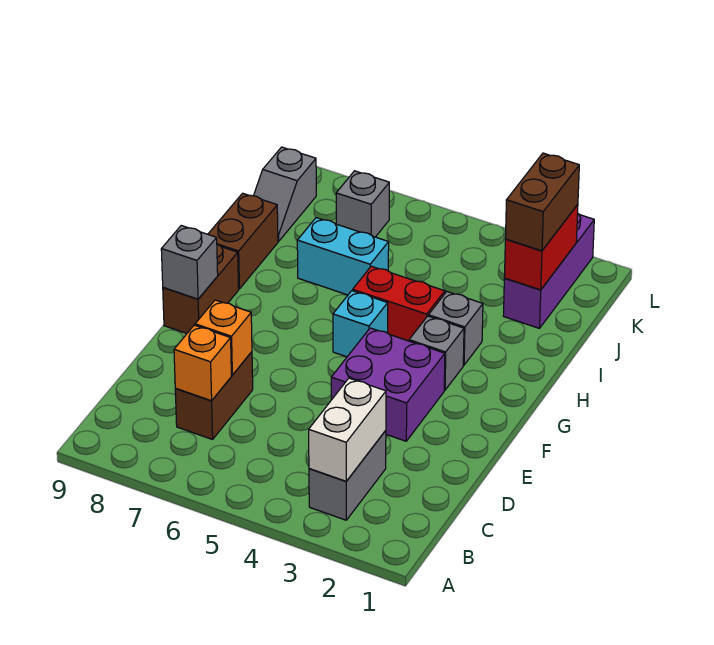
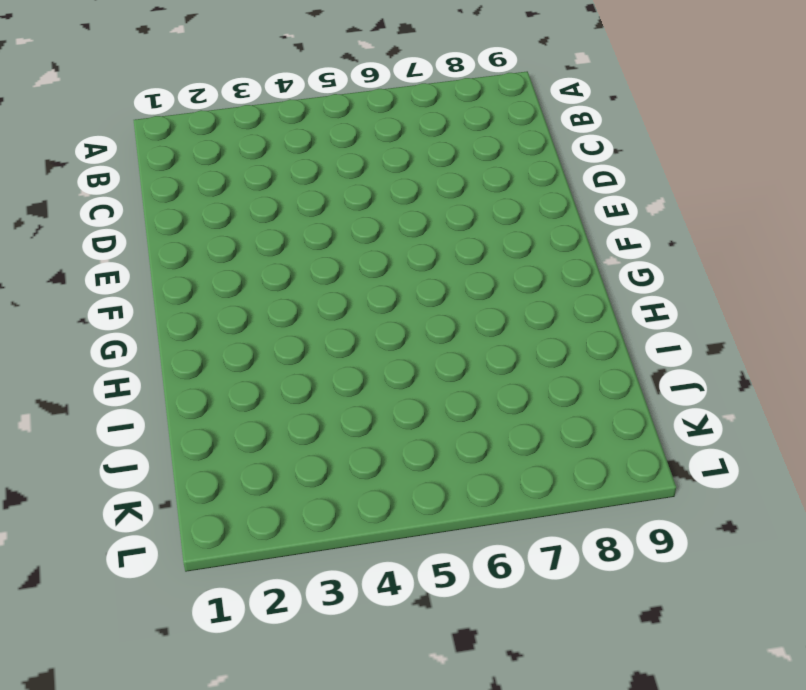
none -> grey brick B3:C3 level 1
none -> brown brick C7:D7 level 1
none -> purple brick E3:F4 level 1

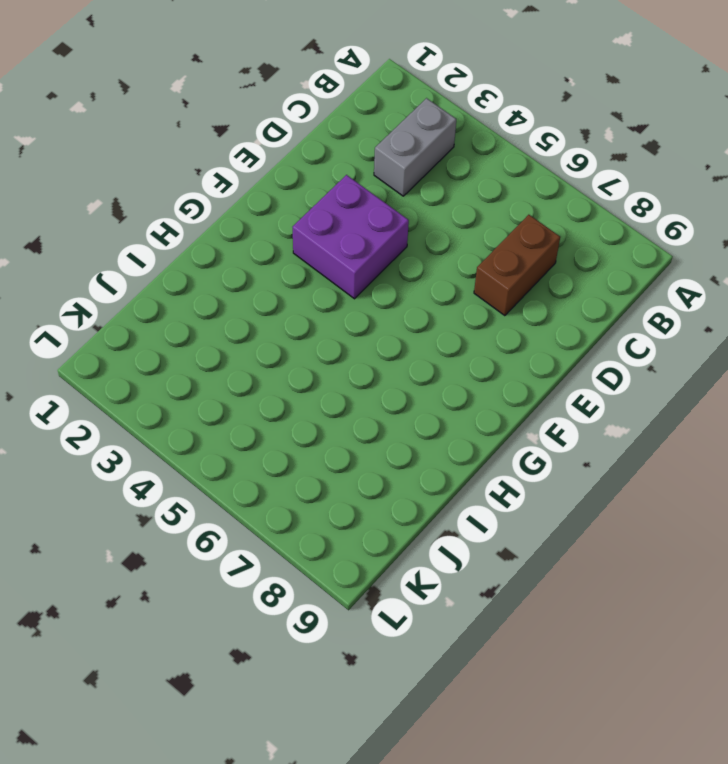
none -> brown brick F9:G9 level 1
none -> grey brick G3 level 1
none -> cyan brick G5 level 1

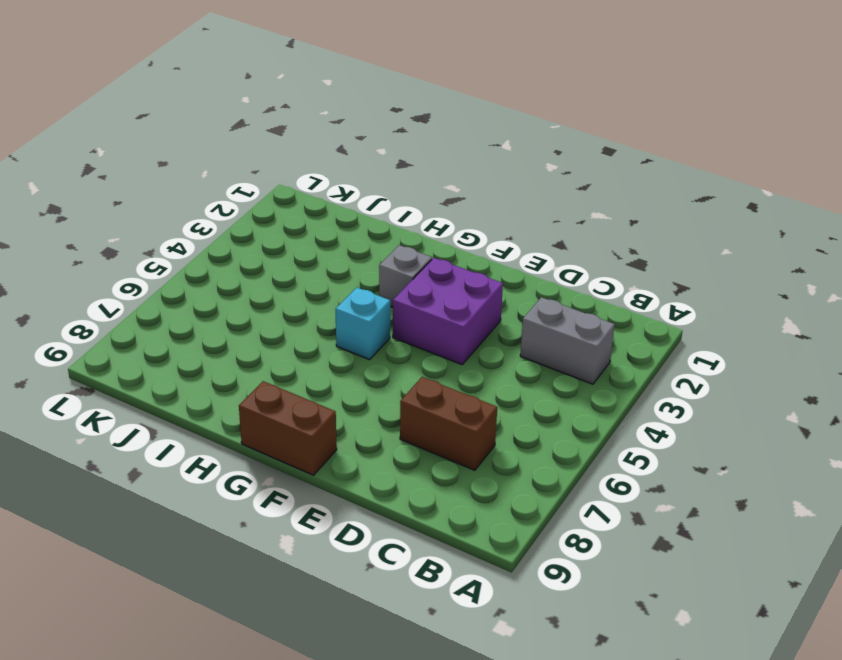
none -> grey brick H3 level 1
none -> red brick H4:H5 level 1
none -> brown brick H9:I9 level 1

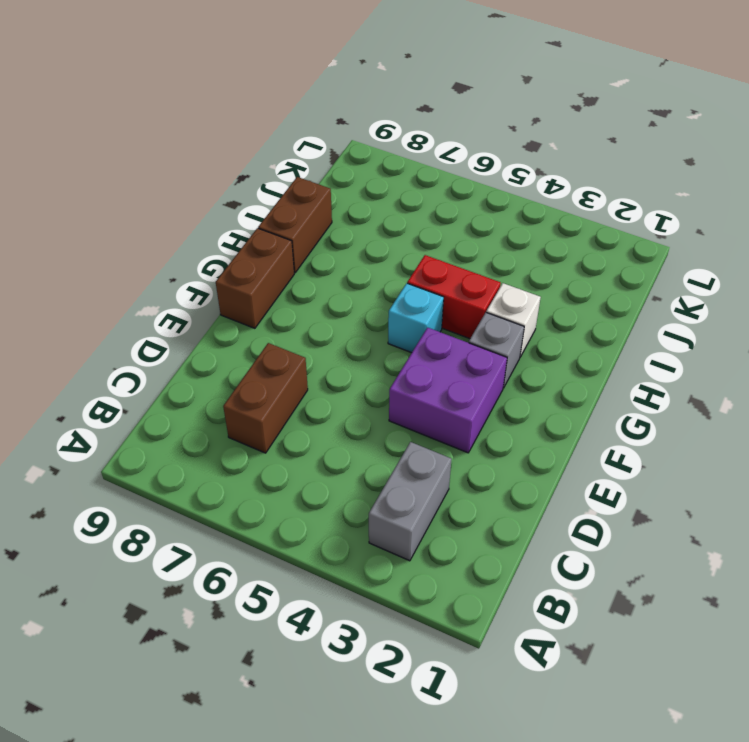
white brick H3 level 1 -> grey brick H3 level 1
none -> cyan brick I6:I7 level 1
none -> purple brick J2:L2 level 1
none -> grey slope J9:K9 level 1 top K

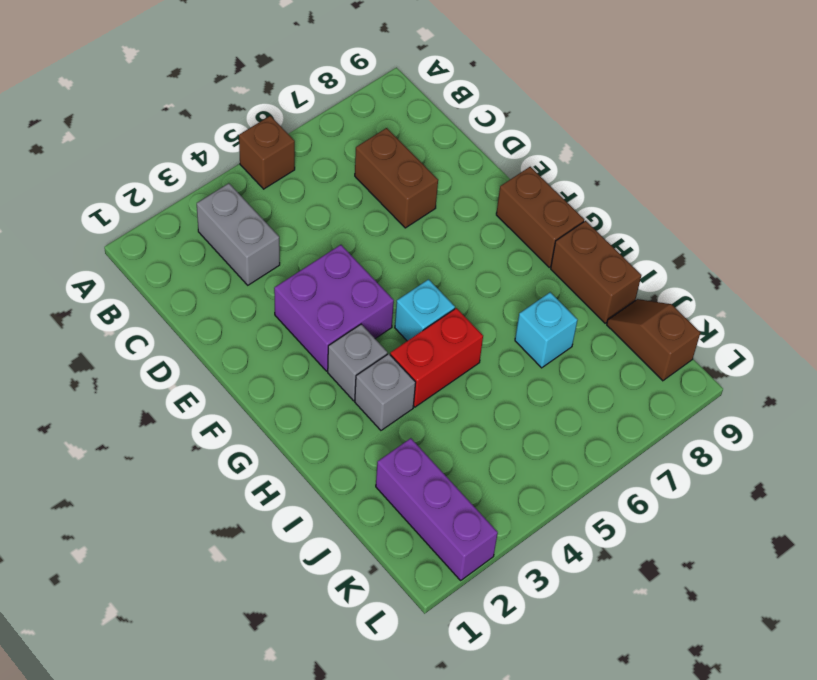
brown brick A5 level 1 -> none
cyan brick I7 level 1 -> cyan brick I6:I7 level 1
brown slope J9:K9 level 1 top K -> grey slope J9:K9 level 1 top K
none -> grey brick K7 level 1
none -> white brick B3:C3 level 2
none -> orange brick C7 level 2

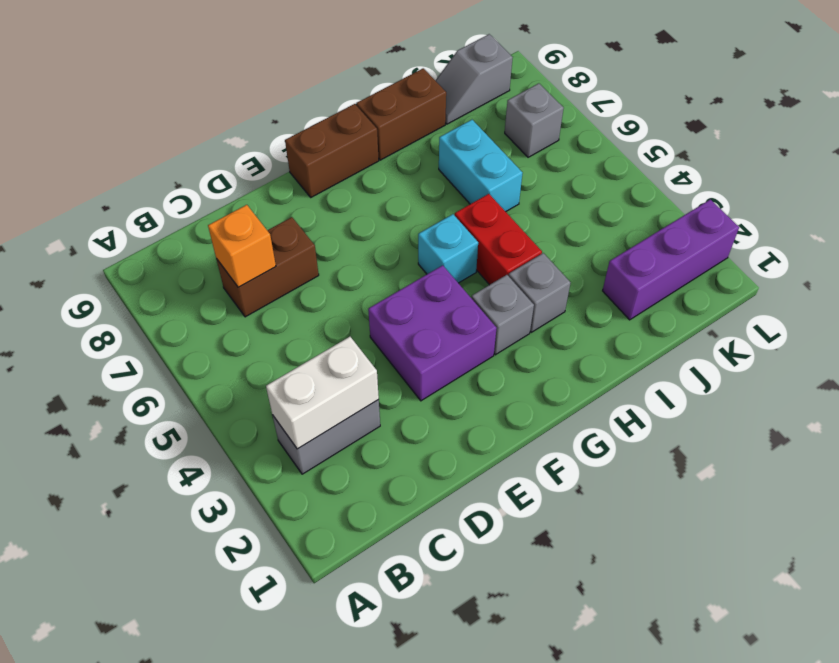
none -> orange brick D7 level 2
none -> grey brick F9 level 2
none -> red brick J2:K2 level 2

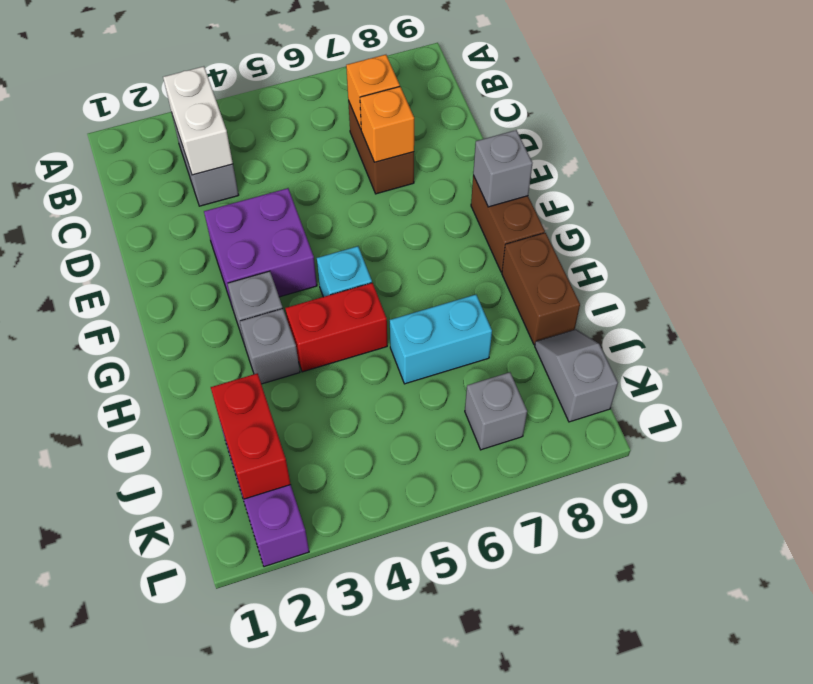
none -> brown brick J2:K2 level 3

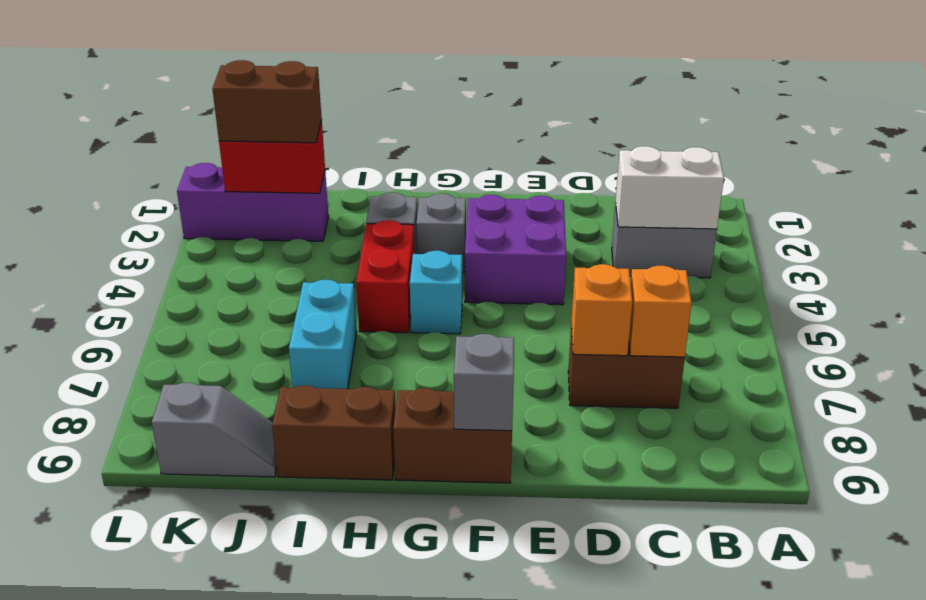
none -> grey brick K7 level 1

